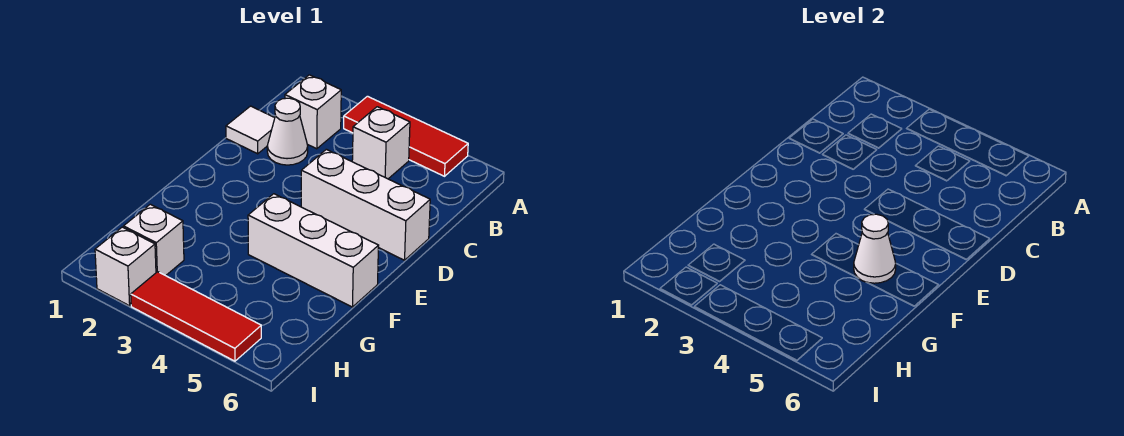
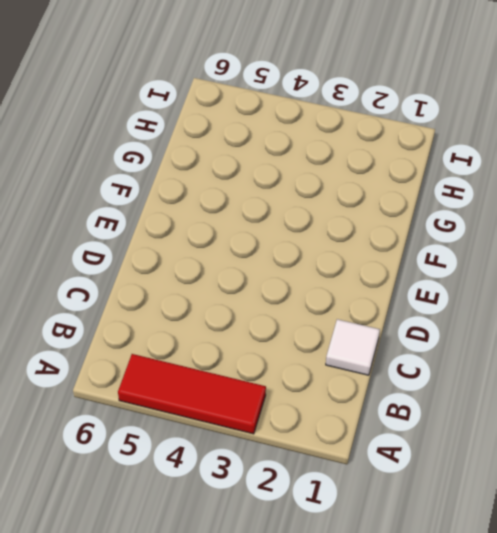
none -> white brick B2 level 1
none -> white brick B4 level 1

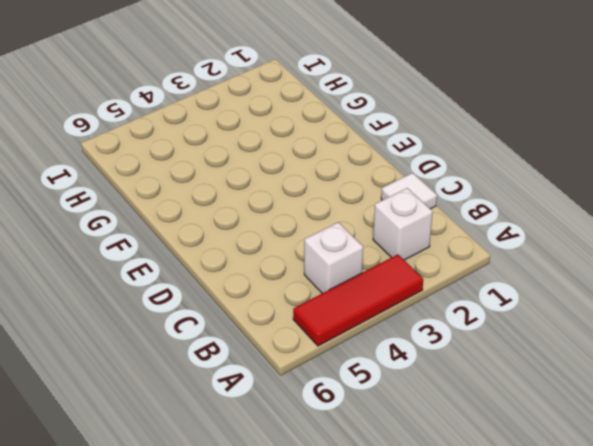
none -> white cone C2 level 1
none -> white brick D4:D6 level 1

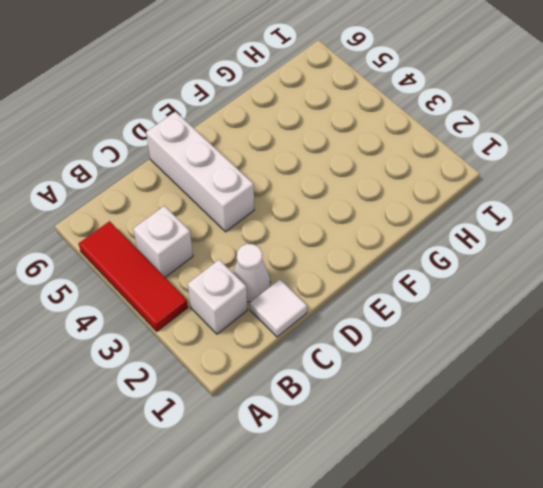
none -> white brick F4:F6 level 1
none -> white brick H2 level 1

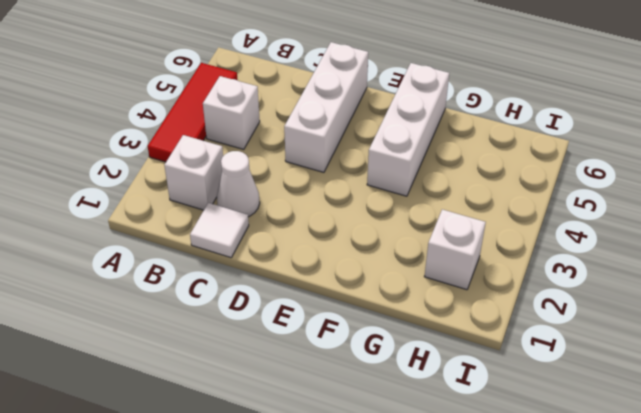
none -> white brick I2 level 1
none -> red tile I3:I5 level 1

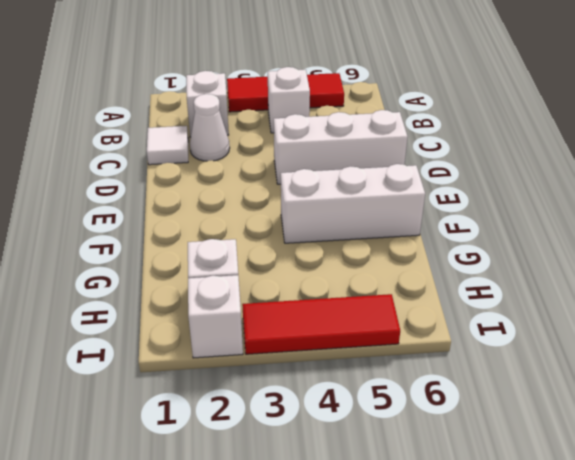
none -> white cone F5 level 2

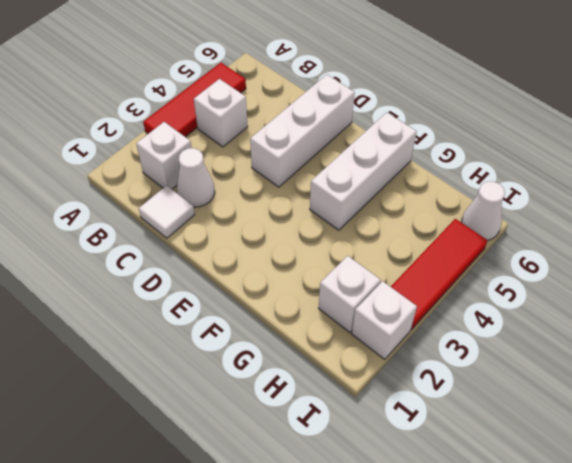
white cone I6 level 1 -> white cone F5 level 2

